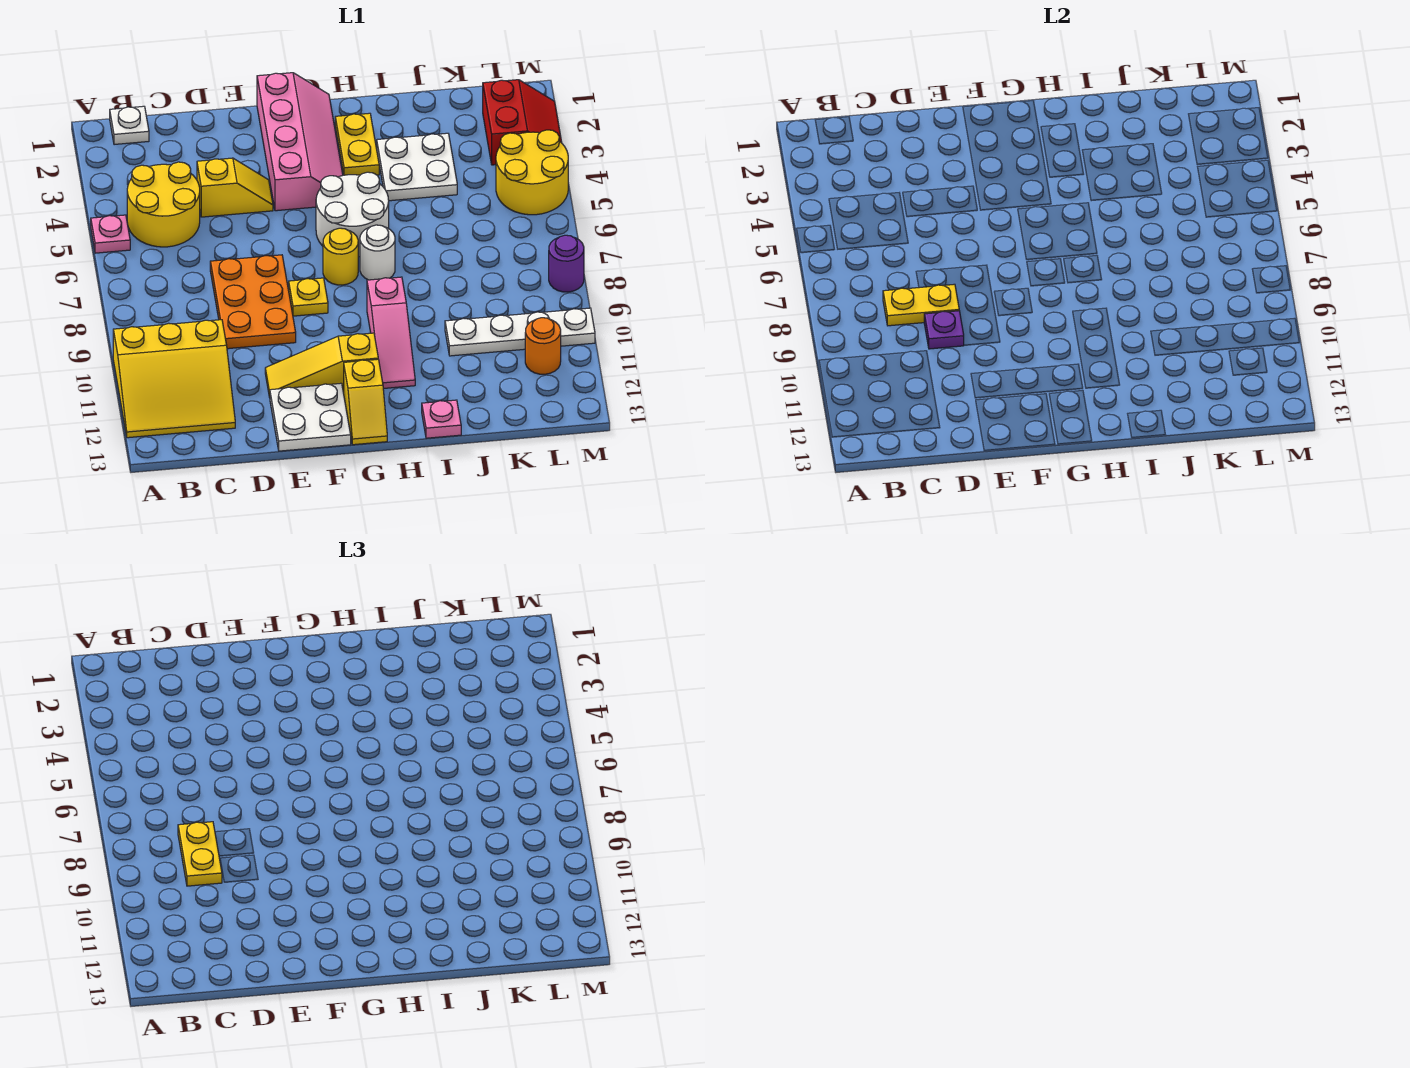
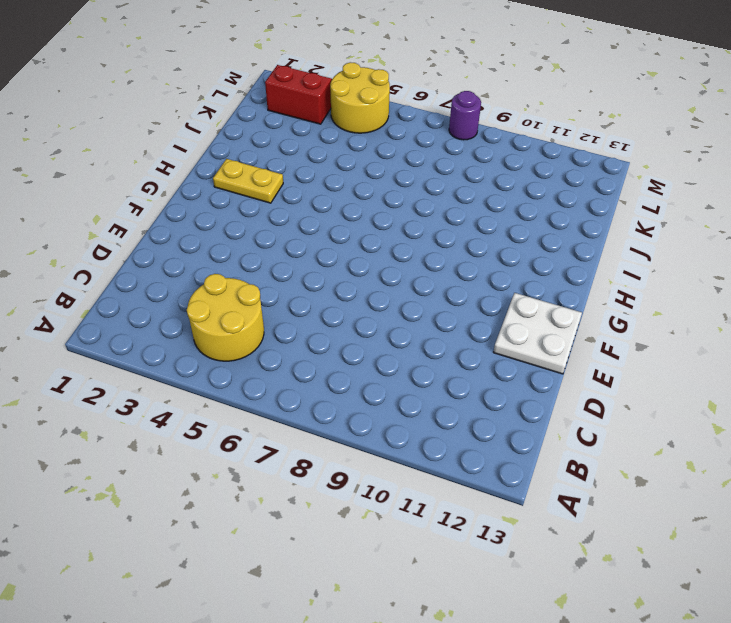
none -> pink plate A5 level 1
none -> yellow slope A10:C12 level 1 top 10
none -> white plate B1 level 1

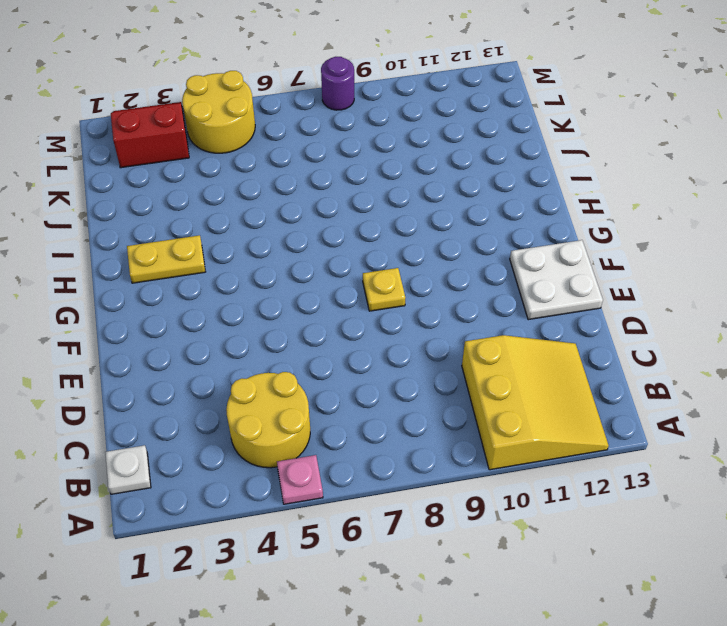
none -> yellow slope D4:E4 level 1 top D
none -> orange plate D7:E9 level 1
none -> yellow slope E11:G11 level 1 top G

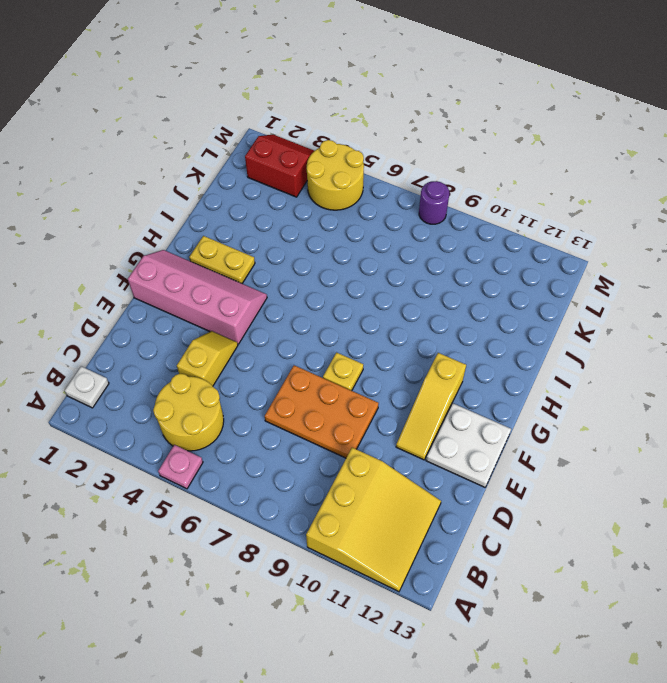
none -> white round brick G5:H6 level 1
none -> yellow round brick G7 level 1
none -> yellow slope G12:G13 level 1 top 12

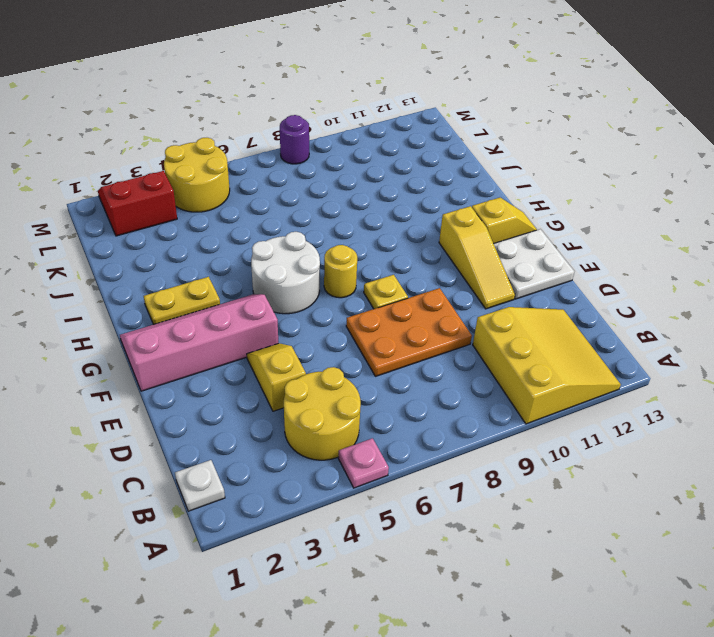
none -> white round brick H7 level 1
none -> pink slope H9:H11 level 1 top 9
none -> white plate I3:J4 level 1

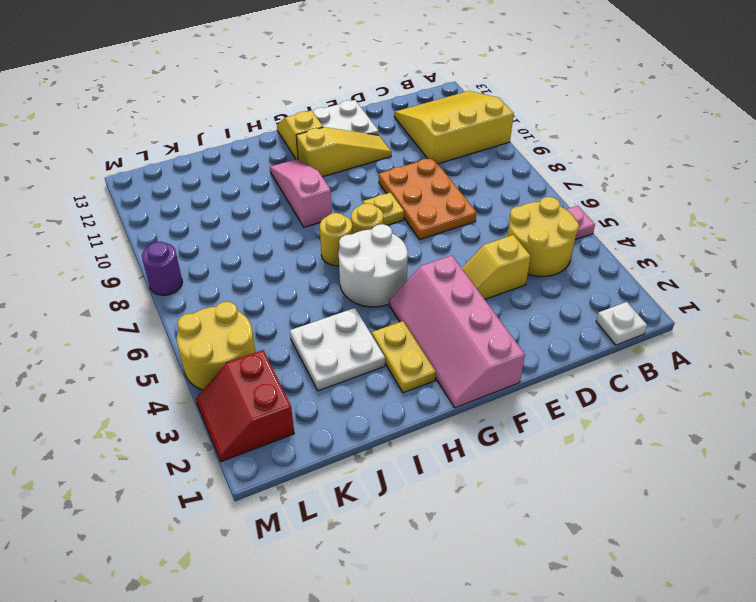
yellow round brick H7 level 1 -> white round brick H7 level 1
none -> pink plate I13 level 1
none -> white plate J10:M10 level 1
none -> orange round brick L11 level 1

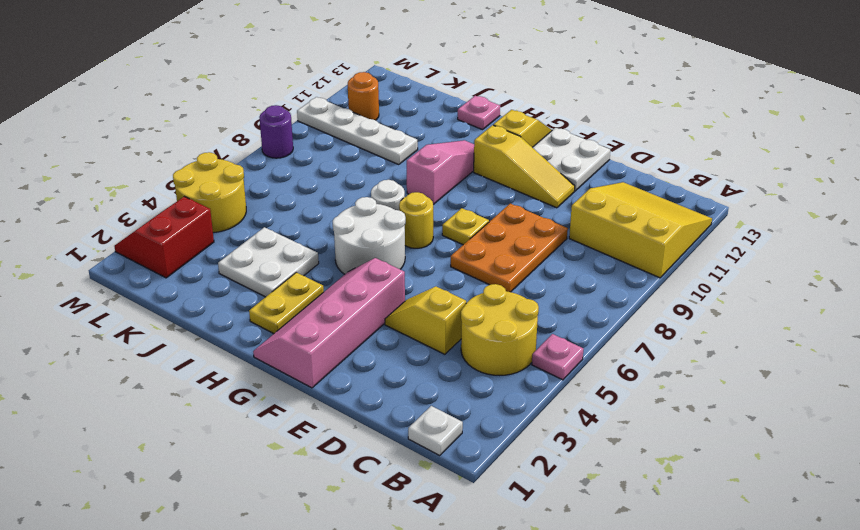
none -> yellow plate C8:D8 level 2
none -> purple plate D9 level 2
none -> yellow plate C8:C9 level 3

